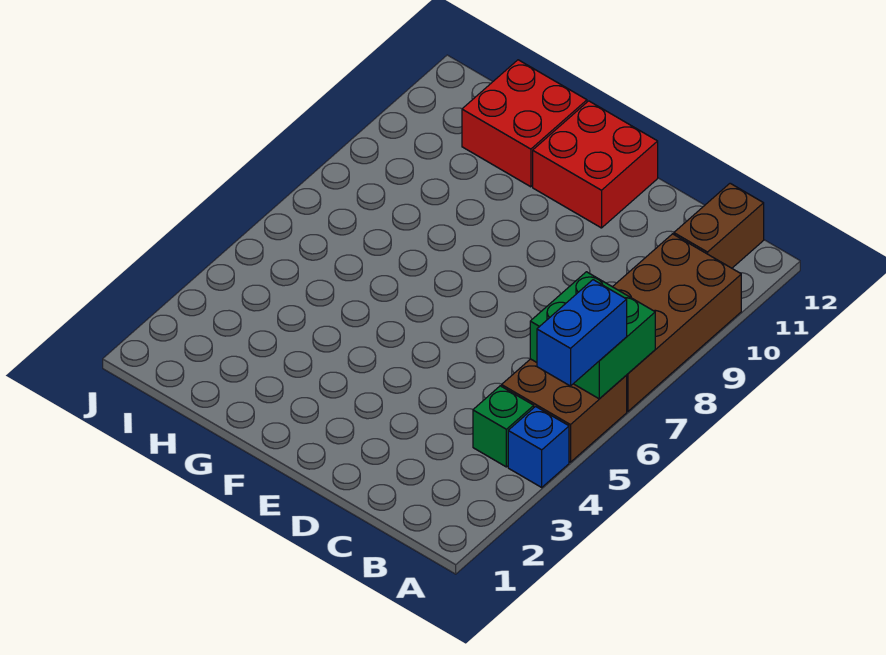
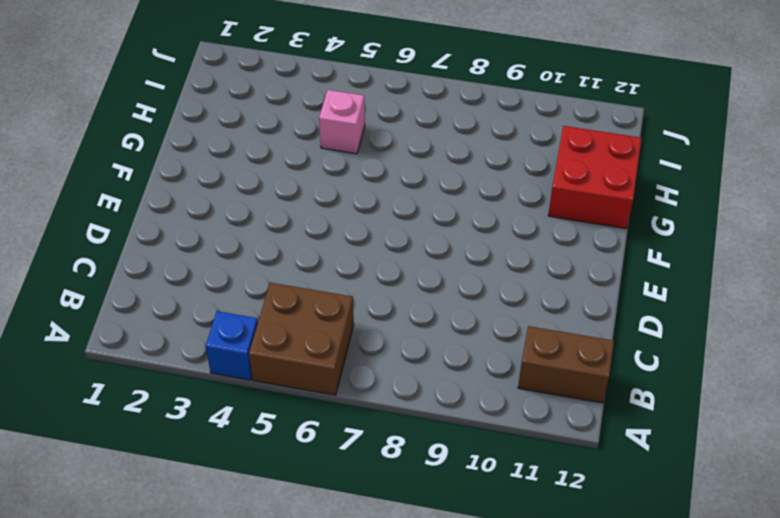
pink brick H5 level 1 -> none
none -> brown brick A7:B10 level 1
none -> green brick B4 level 1

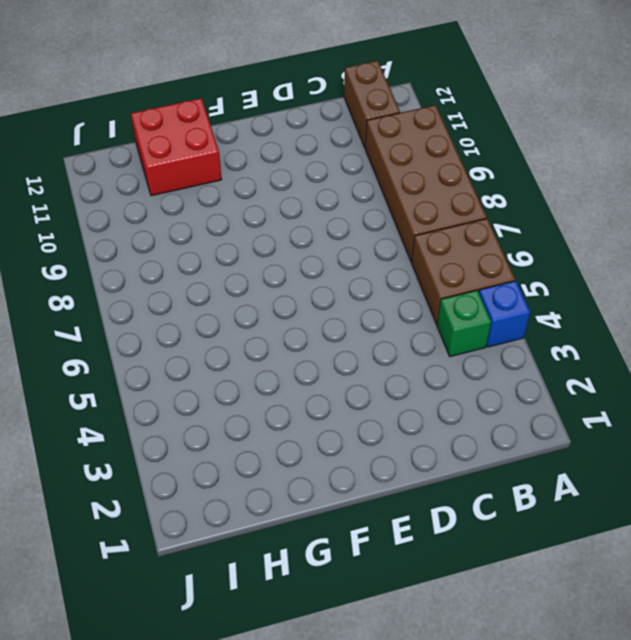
none -> red brick E11:F12 level 1
none -> green brick A6:B7 level 2

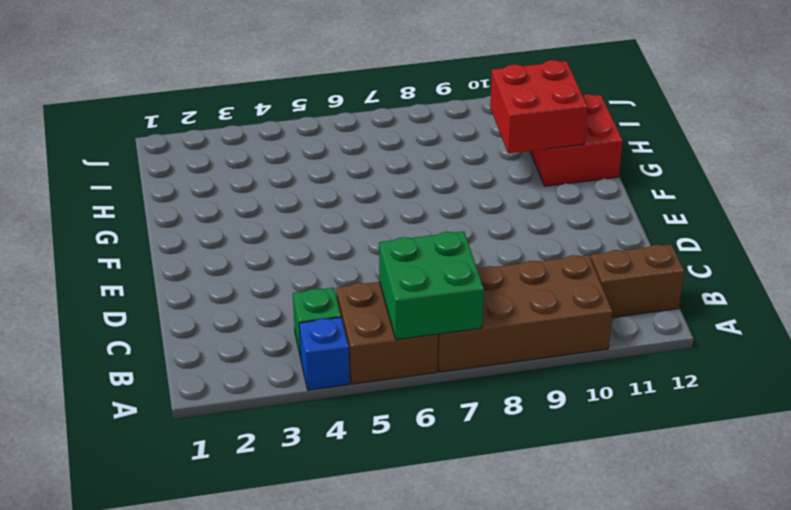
red brick G10:H11 level 2 -> red brick E11:F12 level 1
none -> blue brick A5:A6 level 3

